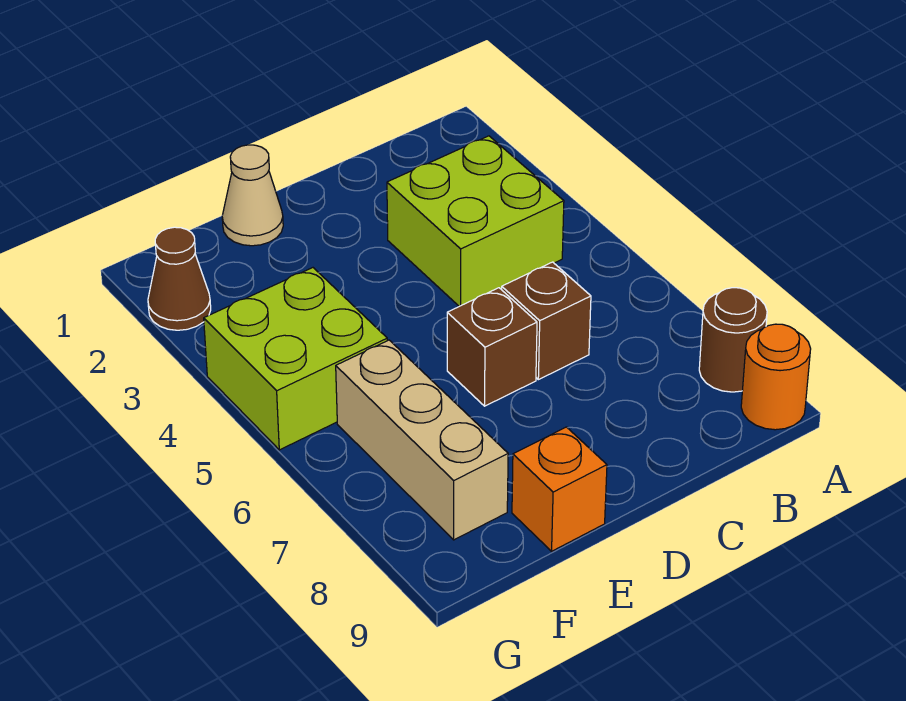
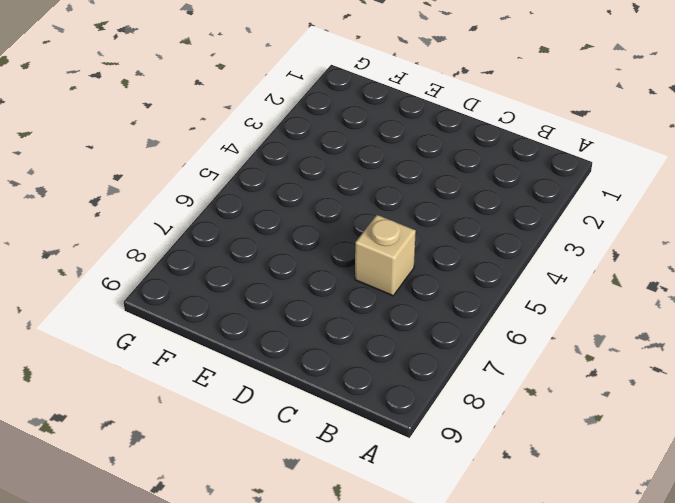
tan brick C6 level 1 -> brown brick C6 level 1
none -> brown round brick A8 level 1
none -> orange round brick A9 level 1

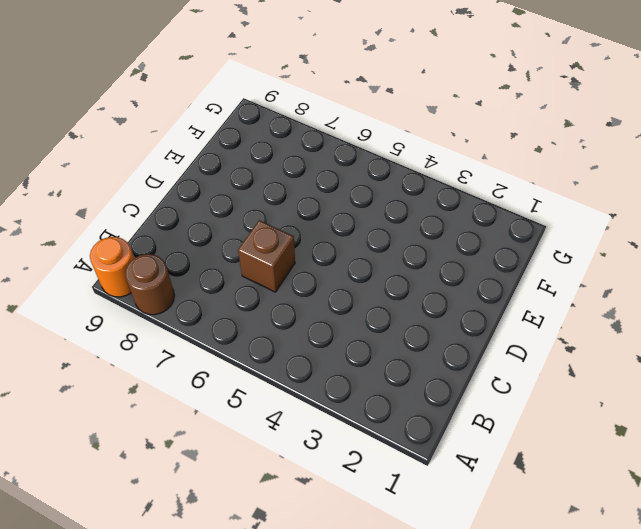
none -> lime brick B3:C4 level 1
none -> brown brick D6 level 1

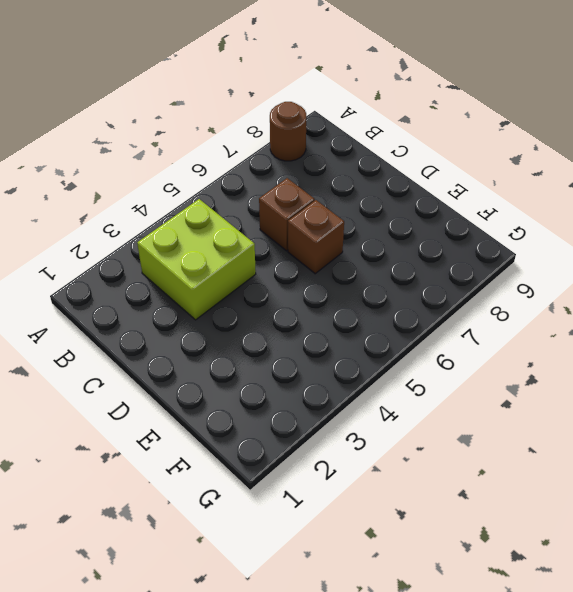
none -> orange round brick A9 level 1
none -> tan cone E1 level 1

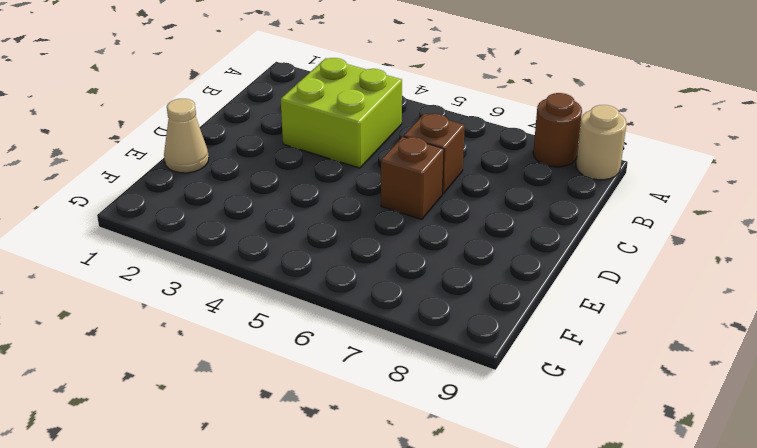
tan round brick A9 level 1 -> orange round brick A9 level 1
none -> orange brick E9 level 1
none -> lime brick F4:G5 level 1

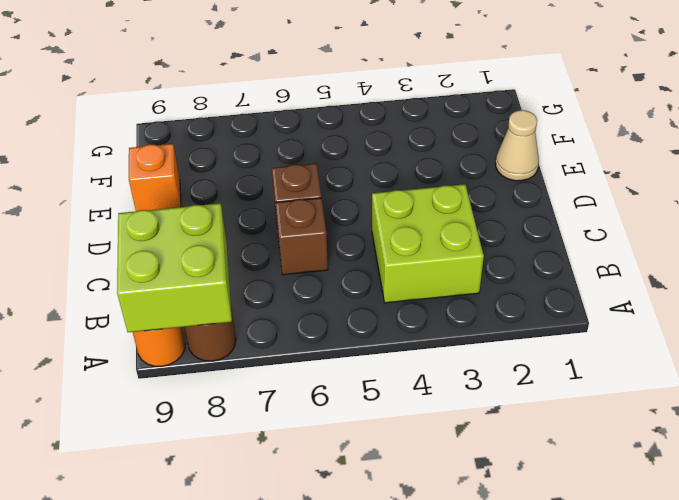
lime brick A8:B9 level 2 -> lime brick F4:G5 level 1
none -> tan brick F6:F8 level 1
none -> brown cone G2 level 1

